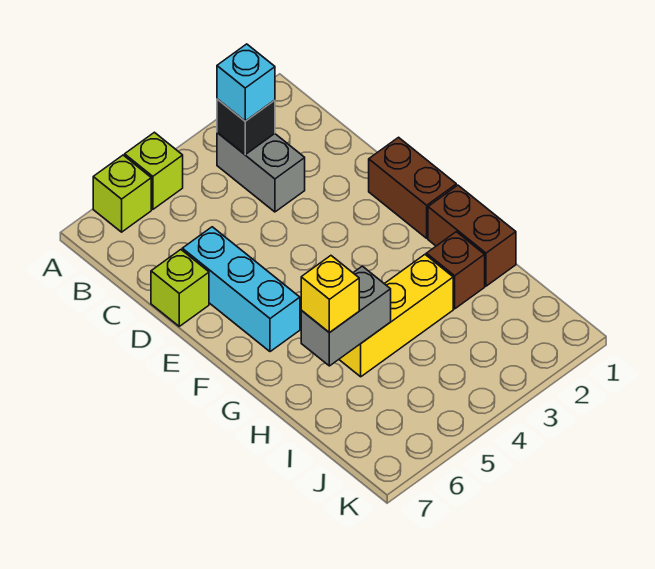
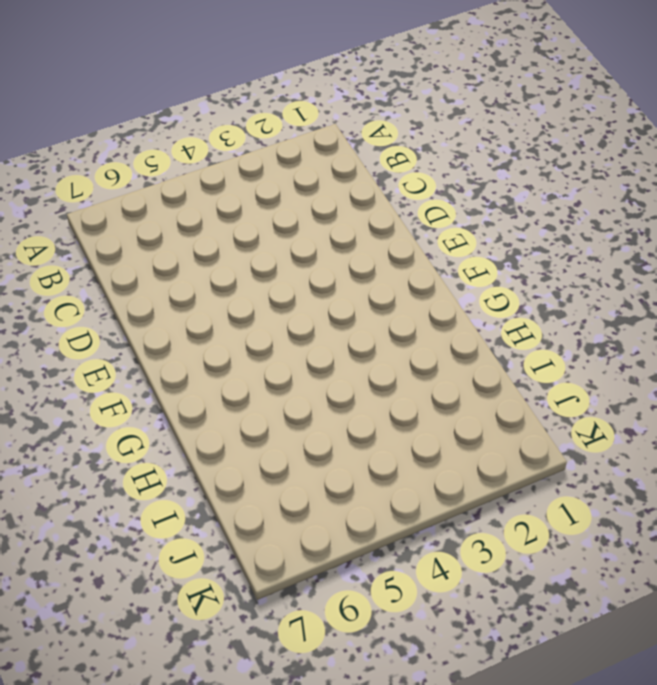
none -> lime brick A5 level 1
none -> lime brick A6 level 1
none -> grey brick B3:C3 level 1

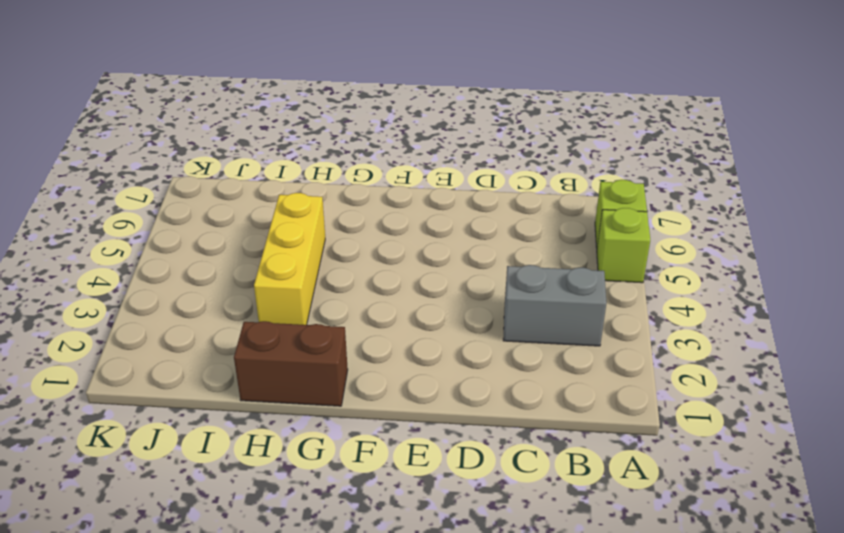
none -> cyan brick D6:F6 level 1
none -> lime brick D7 level 1
none -> brown brick E1:F1 level 1

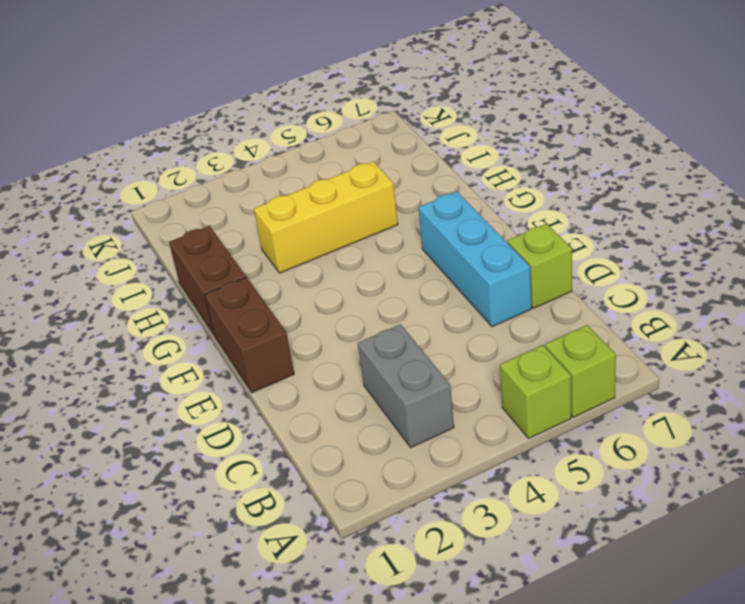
none -> brown brick H2 level 1
none -> black brick B3 level 2
none -> grey brick H5:H6 level 2

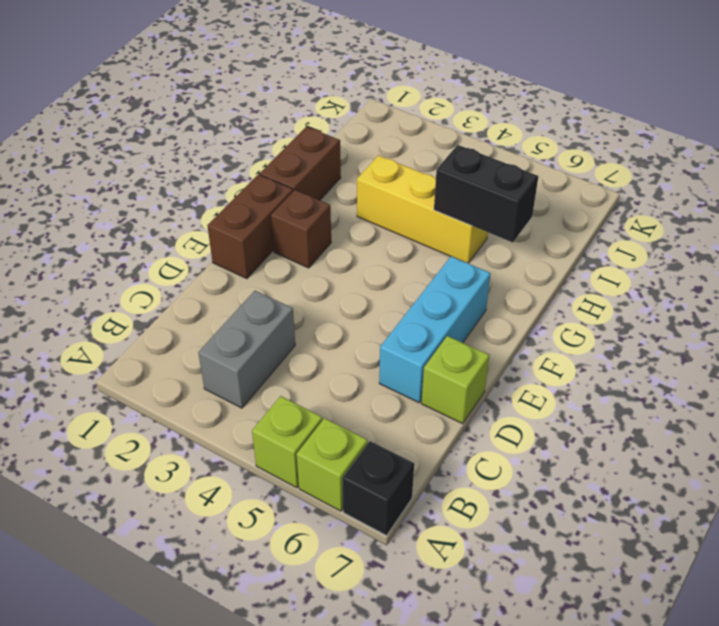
black brick A7 level 1 -> black brick B3 level 2
brown brick F2 level 1 -> brown brick H2 level 1
black brick H5:H6 level 2 -> grey brick H5:H6 level 2
none -> cyan brick B3 level 3
none -> yellow brick H6 level 3

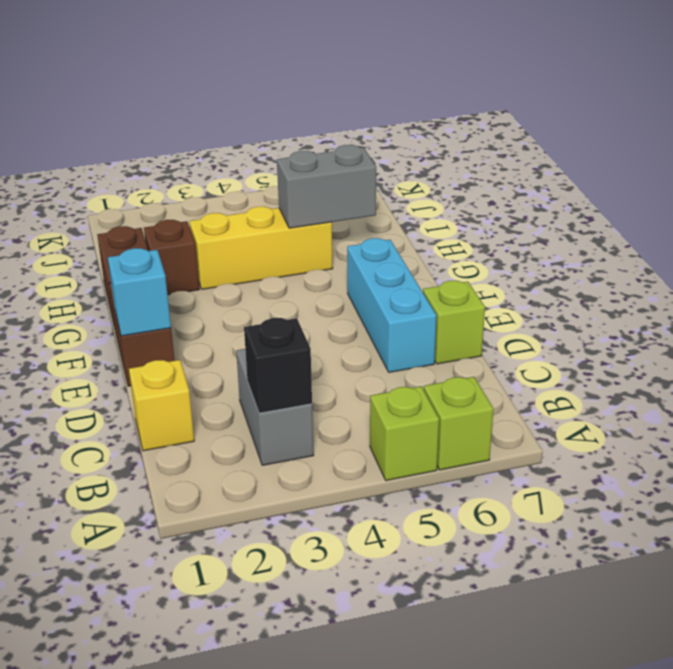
yellow brick C1 level 1 -> yellow brick H6 level 3
cyan brick E1 level 2 -> cyan brick B3 level 3

